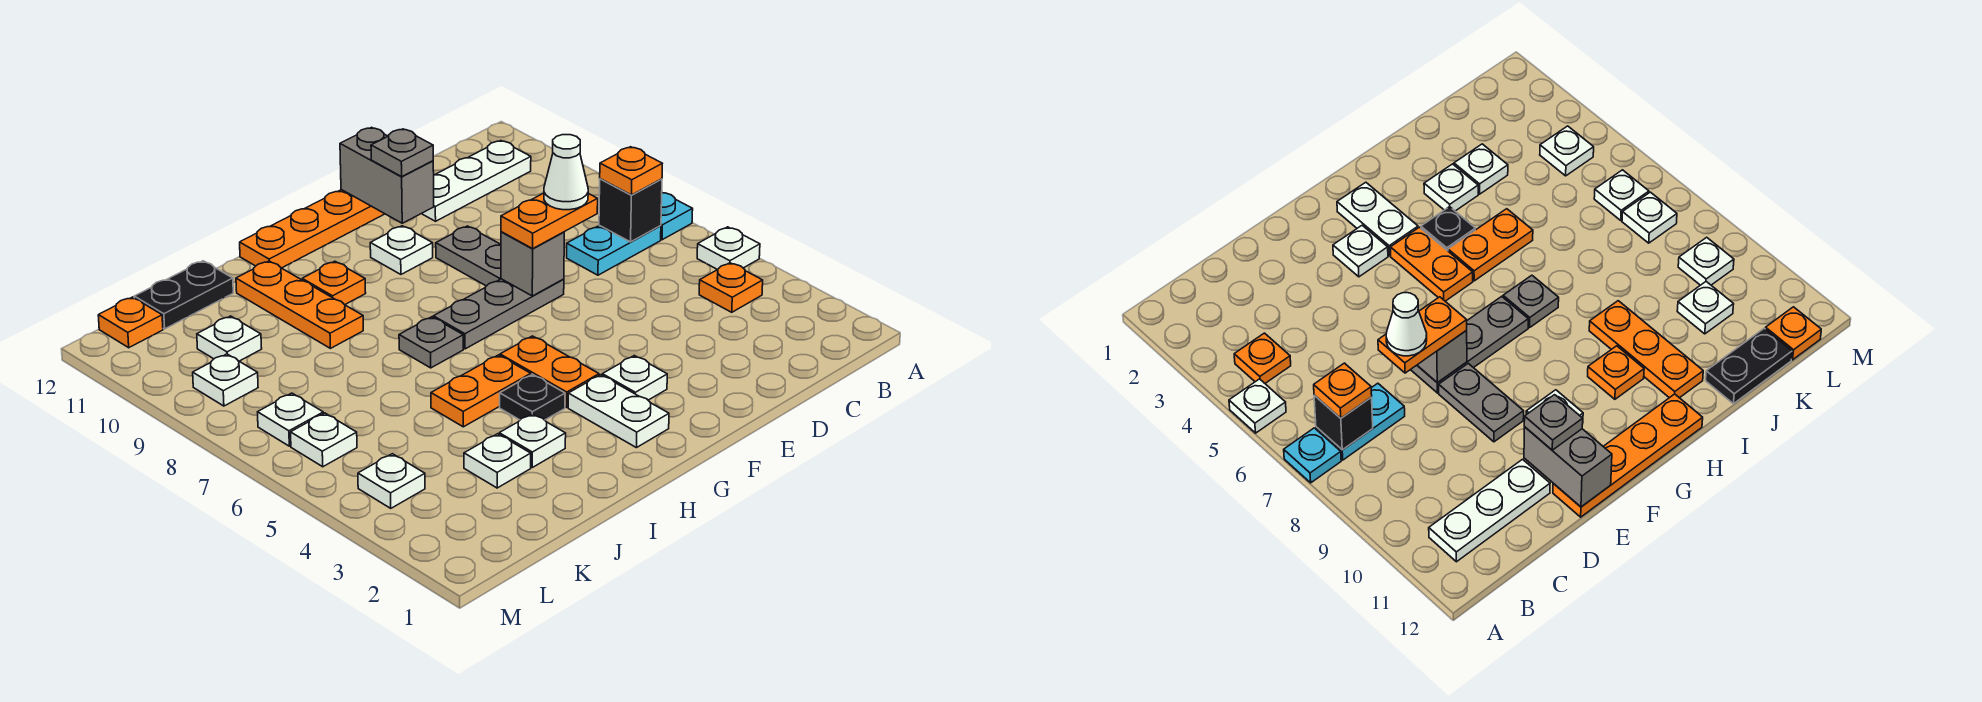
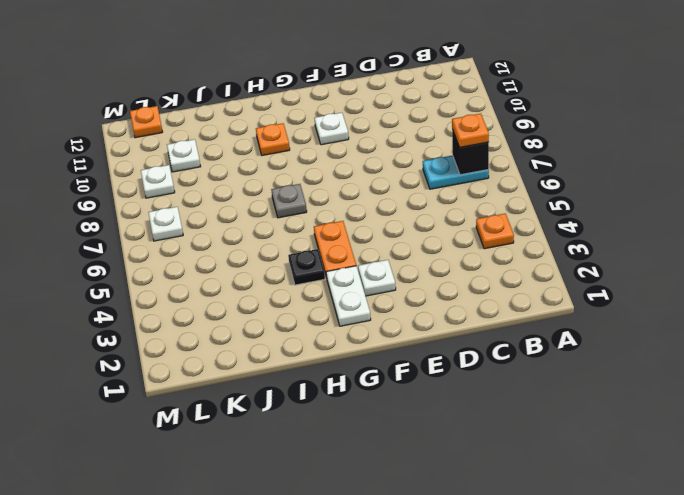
none -> white plate A5 level 1
none -> cyan plate A7 level 1
none -> white plate B11:D11 level 1
none -> grey plate E7:G7 level 1

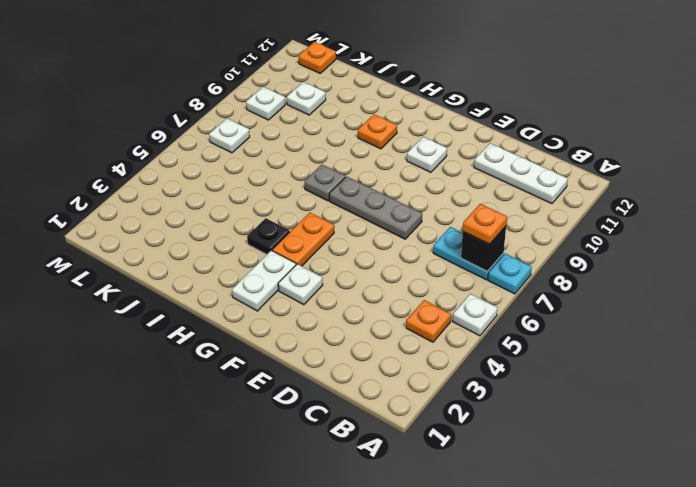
none -> grey plate E8:E9 level 1
none -> orange plate E12:H12 level 1
none -> orange plate H5:I5 level 1
none -> white plate I3 level 1

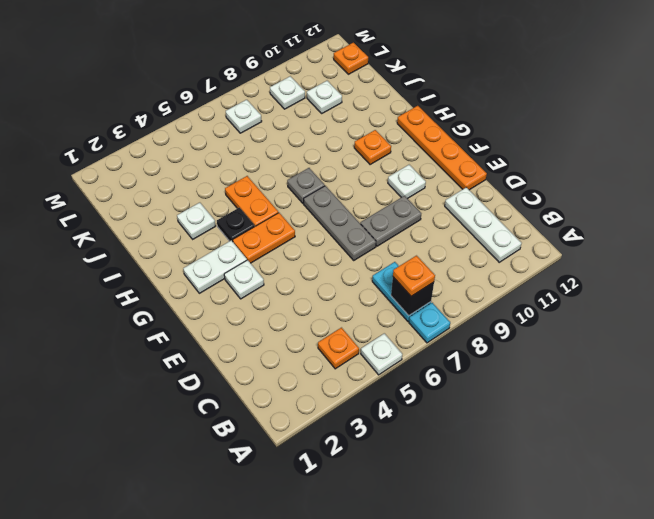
none -> orange plate I9:I11 level 1
none -> white plate J3 level 1
none -> black plate J12:K12 level 1
none -> white plate L4 level 1

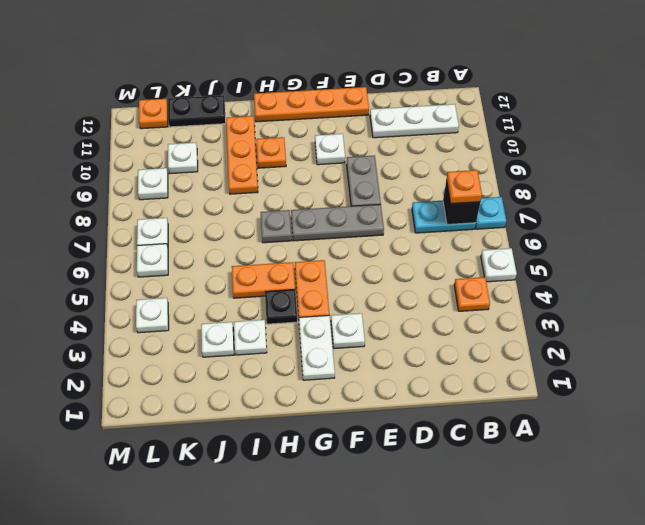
none -> grey brick E7 level 2
none -> grey brick E11:E12 level 2
none -> orange plate D7:E7 level 3
none -> grey plate E11 level 3

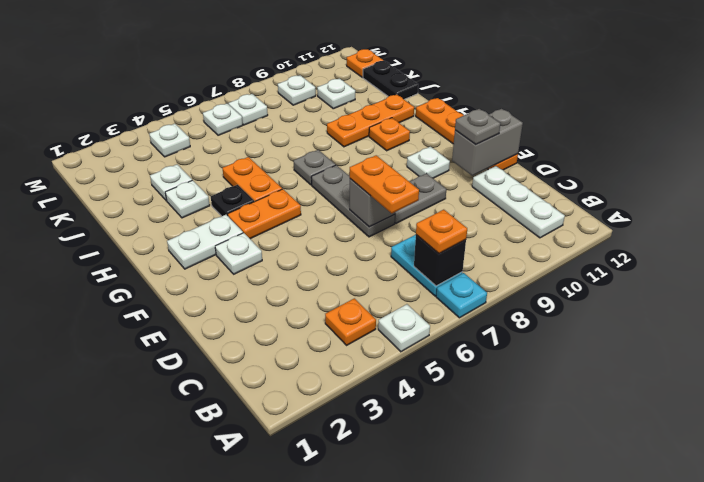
none -> white cone D7 level 4

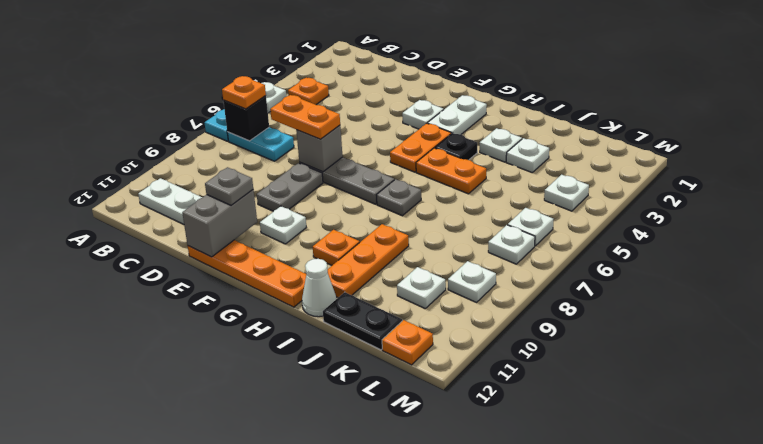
white cone I12 level 1 -> white cone D7 level 4

